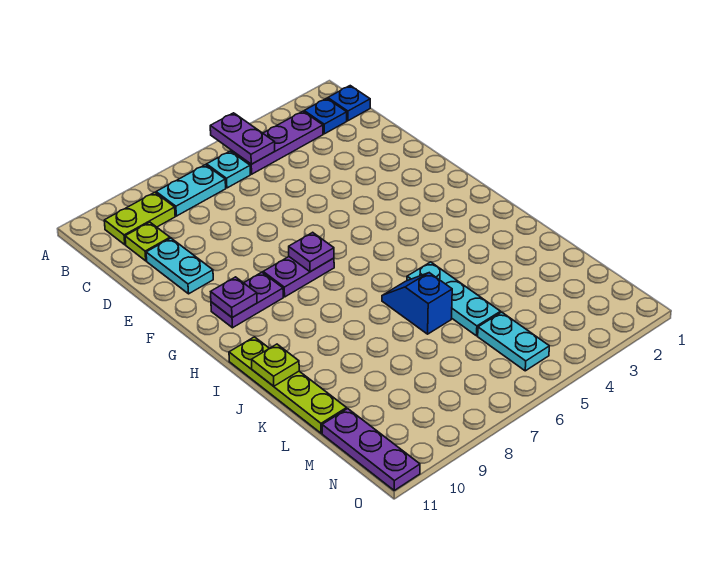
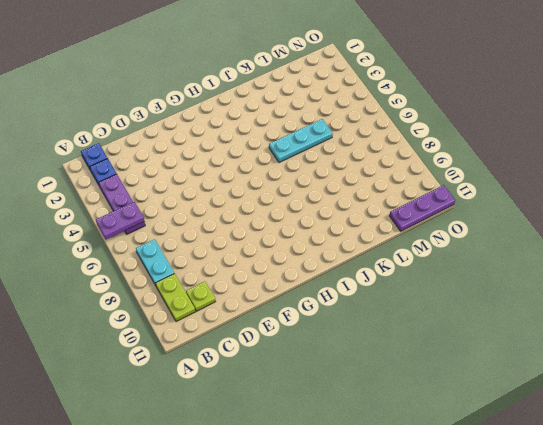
none -> cyan plate B6 level 1
none -> cyan plate D10:E10 level 1
none -> purple plate G7:G8 level 1

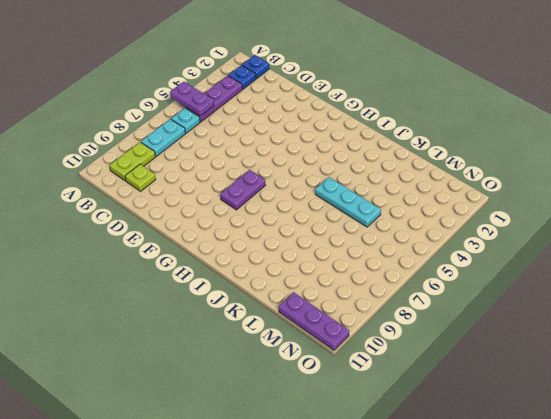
none -> cyan plate D10:E10 level 1
none -> purple plate G9:G10 level 1
none -> lime plate I11:L11 level 1

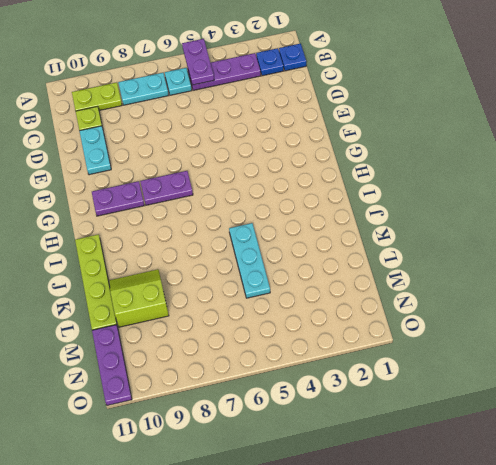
lime slope K9:L10 level 1 top L -> none
none -> blue slope J6:K6 level 1 top K
none -> cyan plate M5:N5 level 1
none -> purple plate G7 level 2

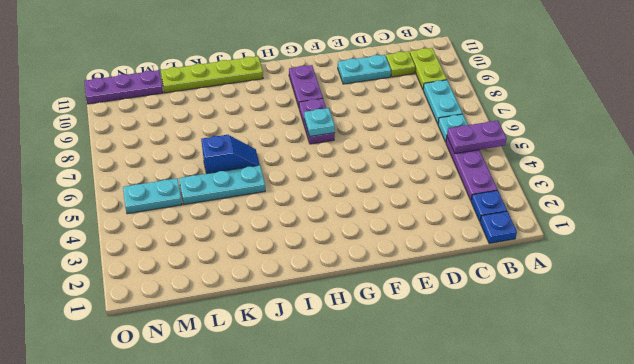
cyan plate G7 level 2 -> purple plate G7 level 2
none -> purple plate G10 level 2
none -> lime plate J11 level 2

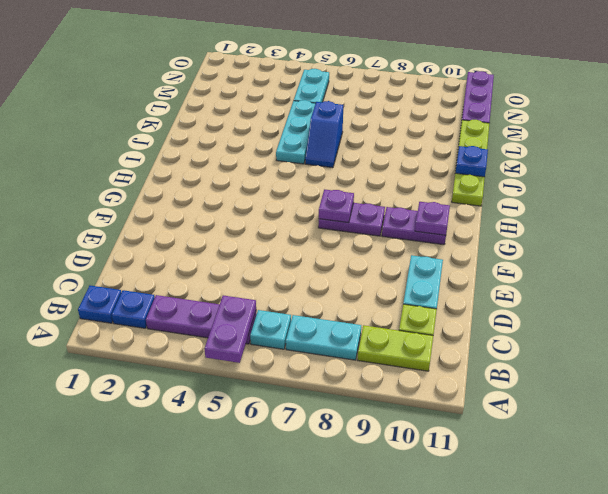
blue plate J11 level 2 -> lime plate J11 level 2

